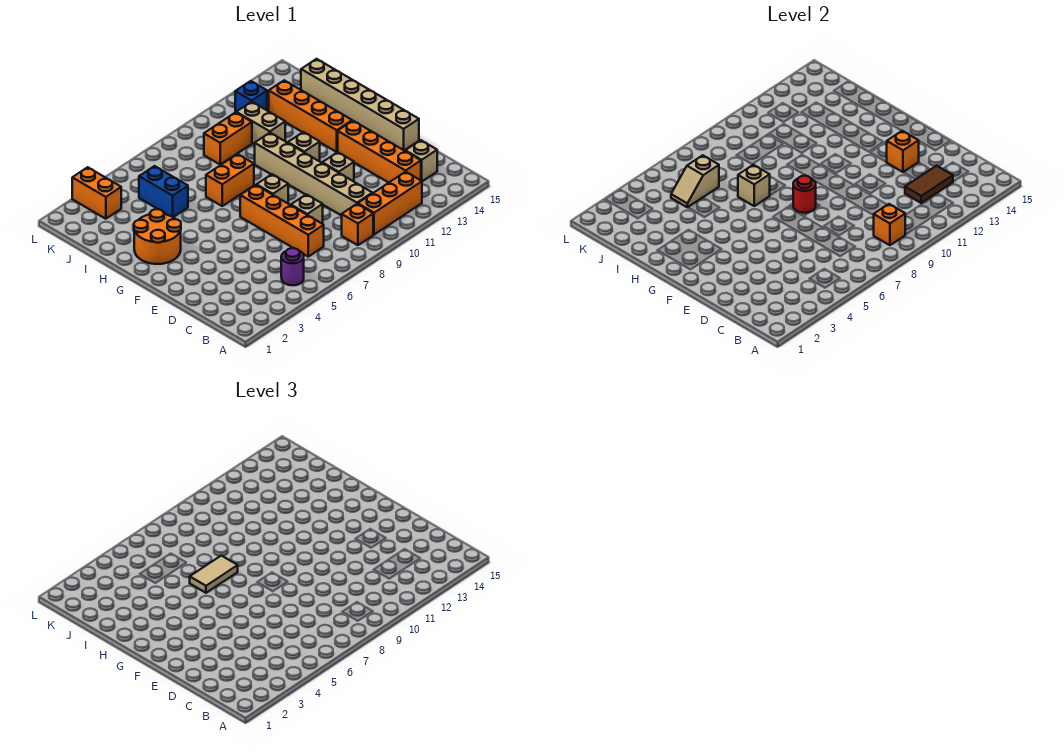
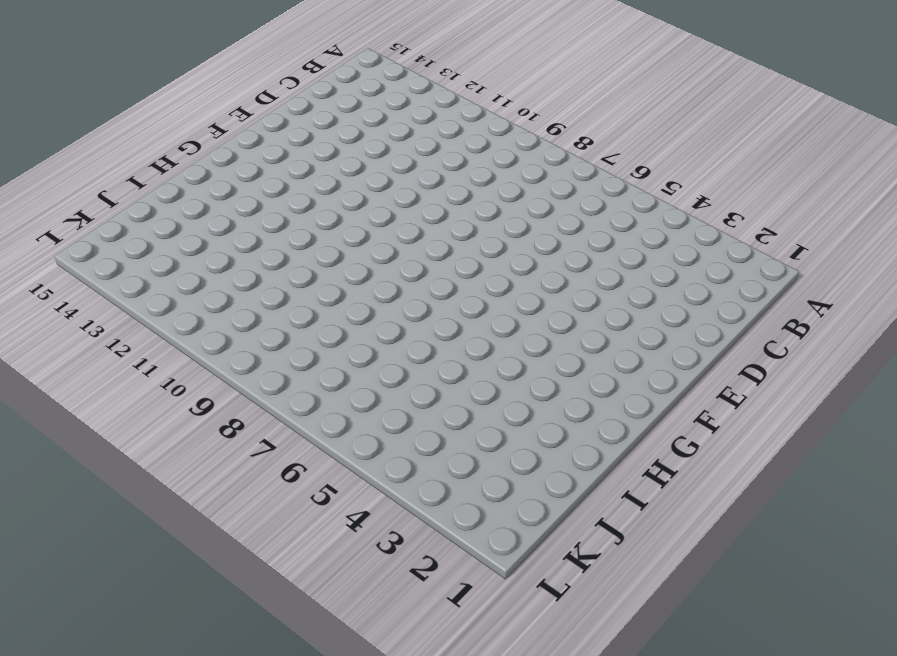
none -> purple round brick B5 level 1
none -> orange brick B9 level 1
none -> orange brick B10:B12 level 1

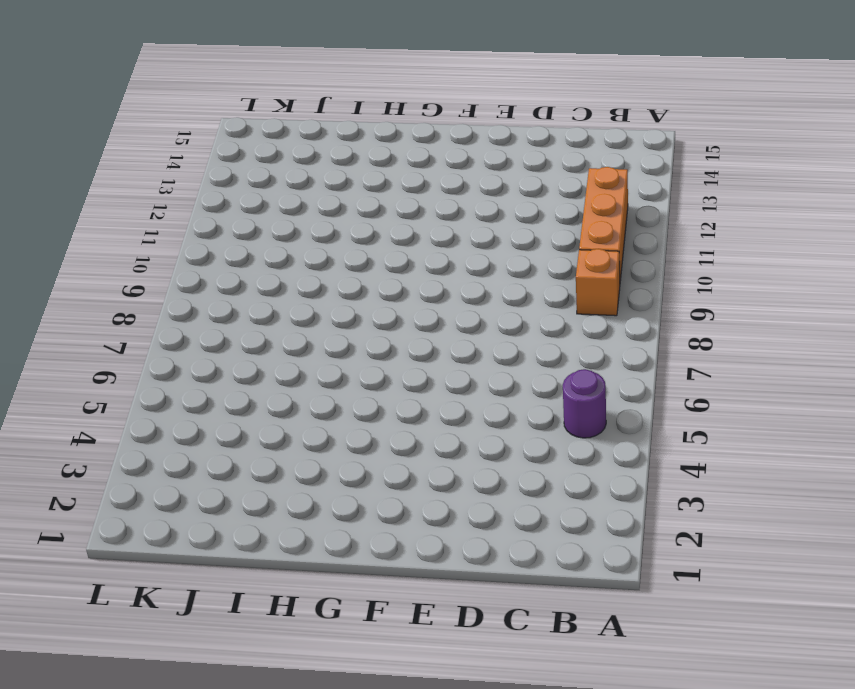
none -> orange brick C7:F7 level 1
none -> tan brick C10:H10 level 1
none -> orange brick C13:F13 level 1

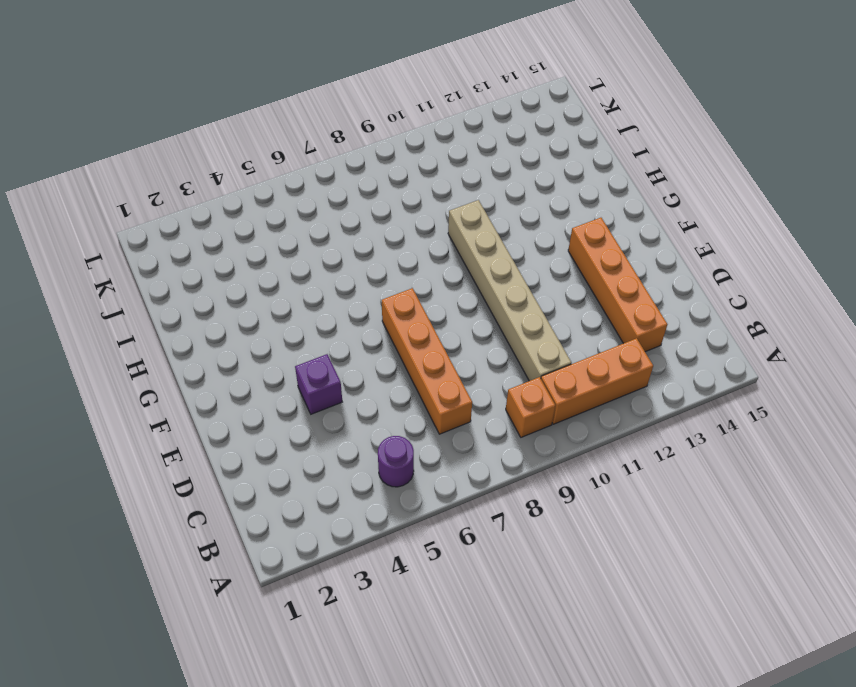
purple brick E4 level 1 -> none
none -> tan brick C14 level 1
none -> tan brick D8 level 1
none -> tan brick E11 level 1

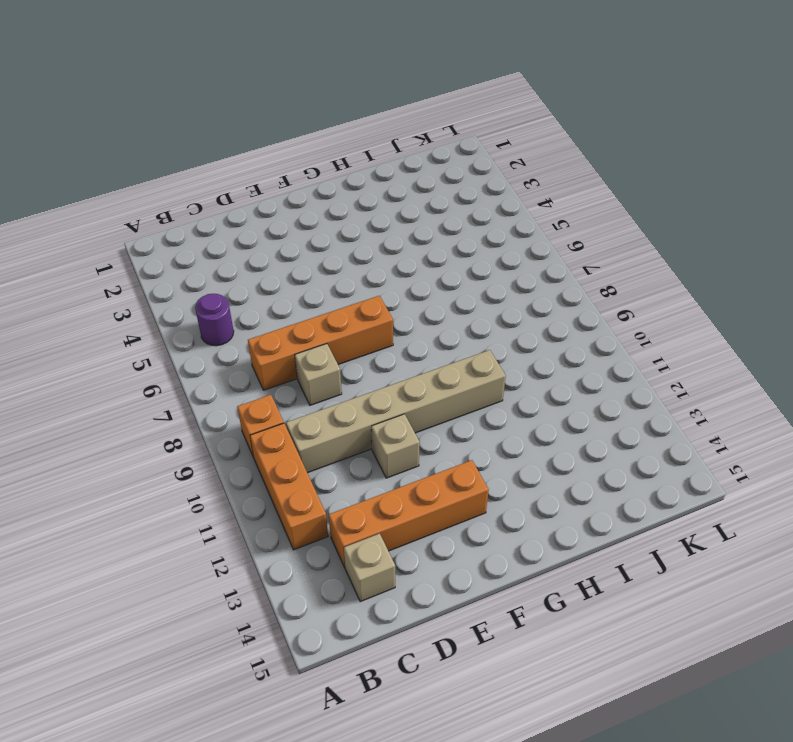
none -> tan brick E15:J15 level 1
none -> tan brick F8 level 1
none -> orange round brick G2:H3 level 1

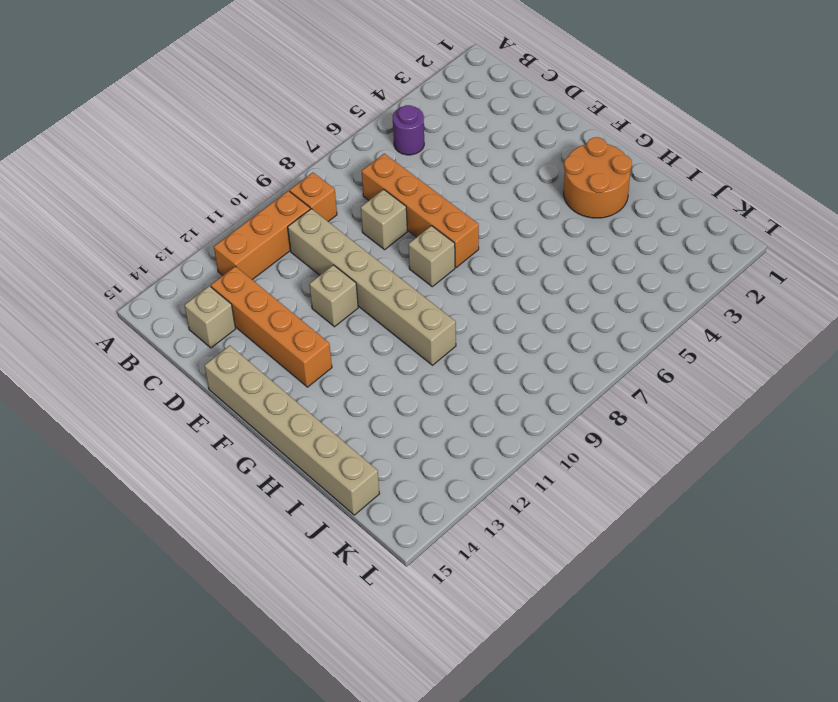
none -> tan brick G11 level 1
none -> orange brick G13:J13 level 1
none -> orange brick H7:H8 level 1

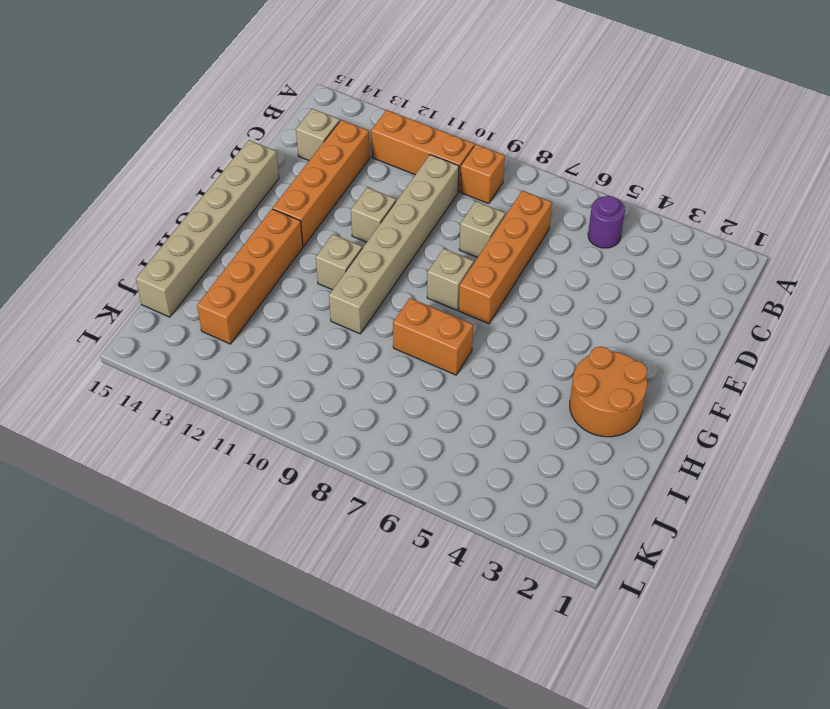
none -> blue brick I5:J5 level 1
none -> tan brick I11:J11 level 1
none -> orange brick J9:J10 level 1

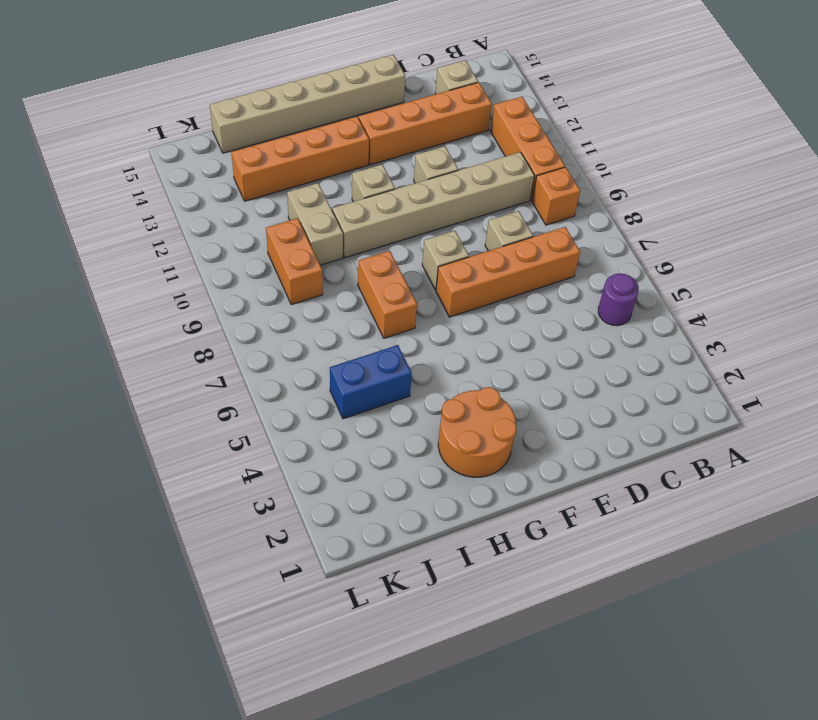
tan brick I10:I11 level 1 -> tan brick I11:J11 level 1
none -> orange brick K3:L3 level 1
none -> blue brick K12 level 1
none -> orange brick B9 level 2

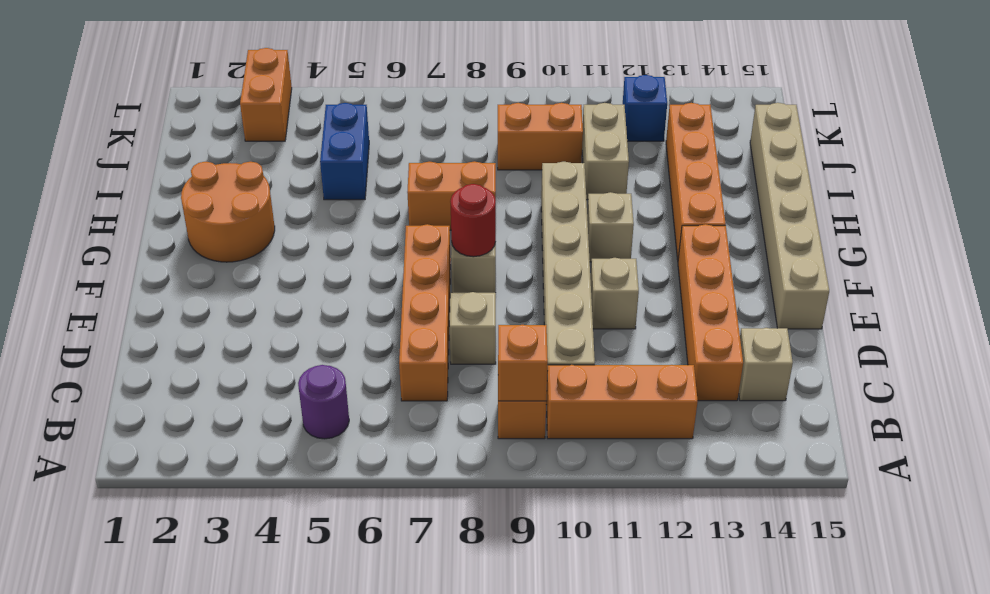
none -> brown tile C12:C13 level 2
none -> orange brick E13 level 2
none -> tan brick H7 level 2

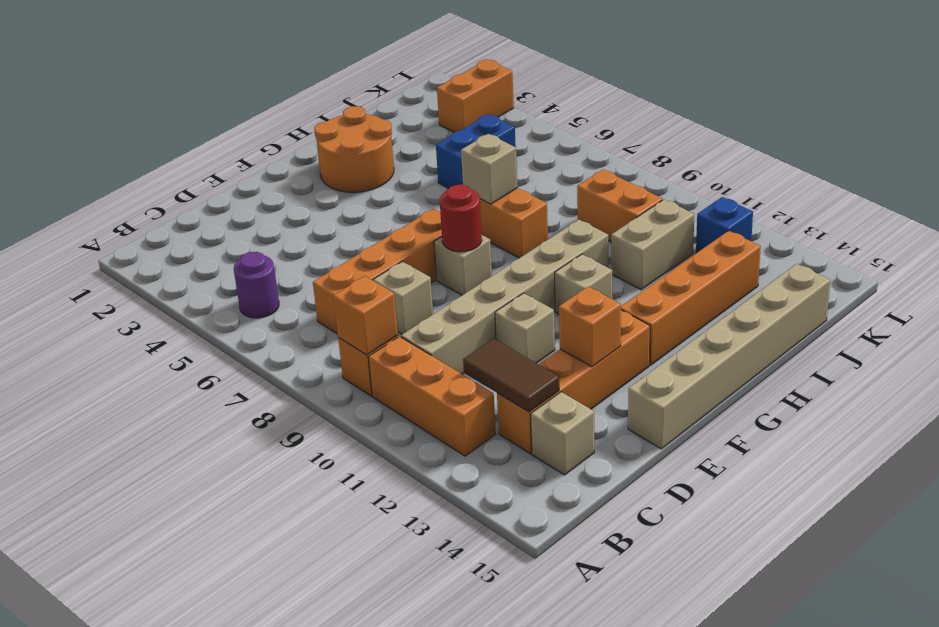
none -> tan slope J5:J6 level 2 top 6
none -> tan tile H6:H7 level 3

